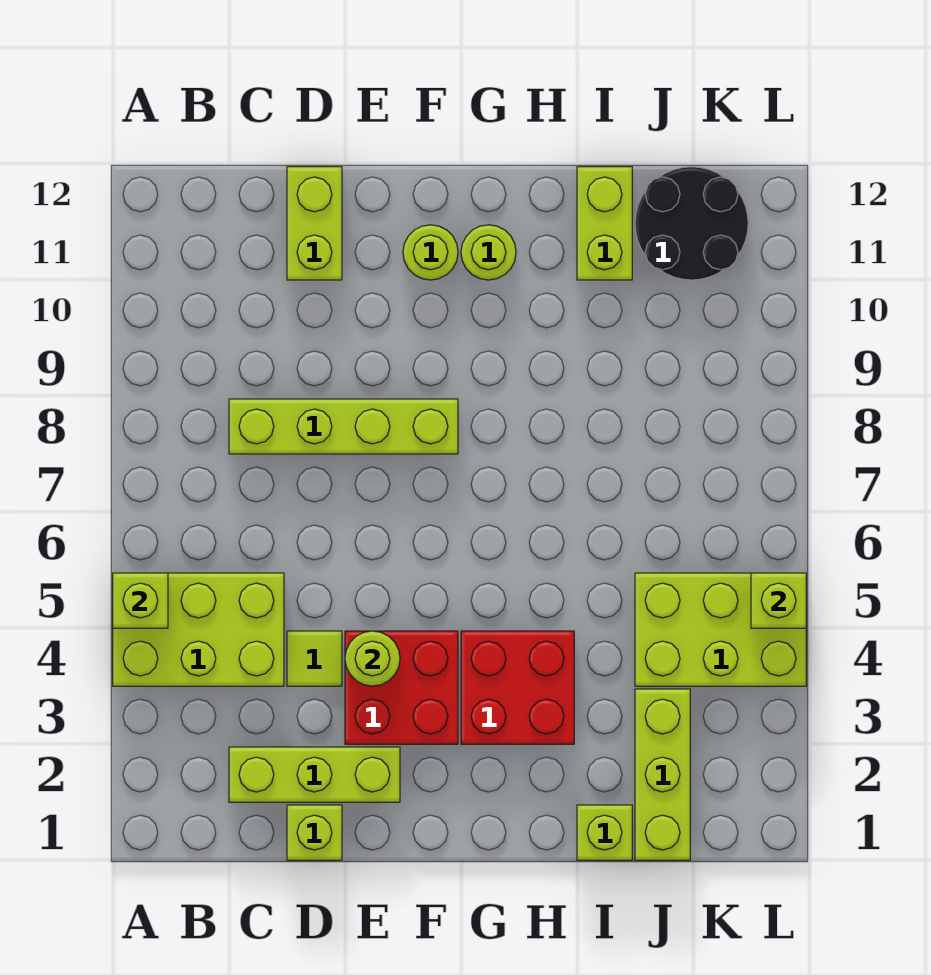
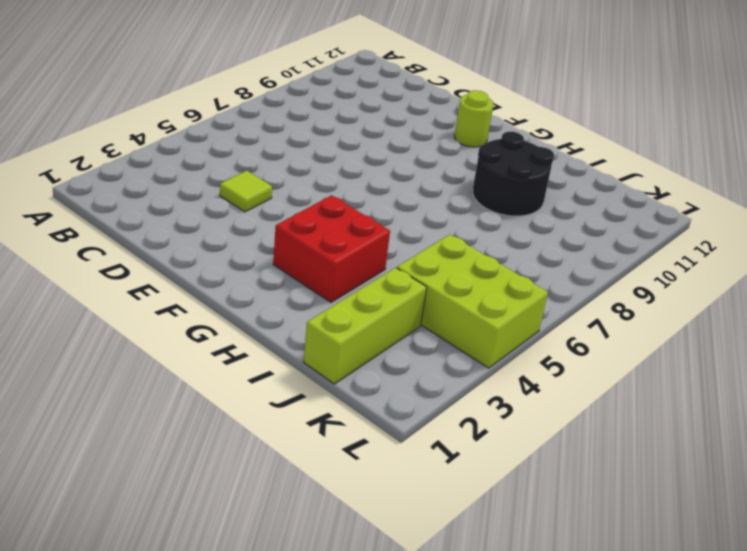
black round brick H9:I10 level 1 -> black round brick J11:K12 level 1
none -> lime brick A4:C5 level 1
none -> lime brick C2:E2 level 1
none -> lime brick C8:F8 level 1

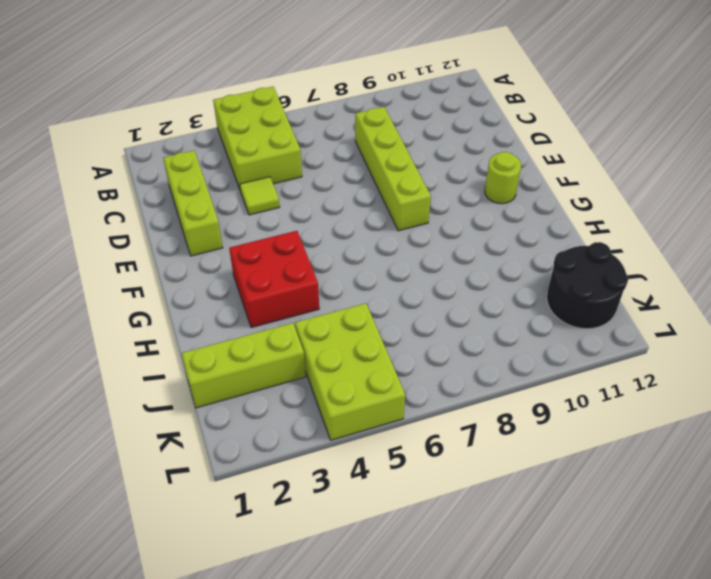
none -> lime brick D1 level 1
none -> lime brick D11:D12 level 1
none -> red brick E3:F4 level 1

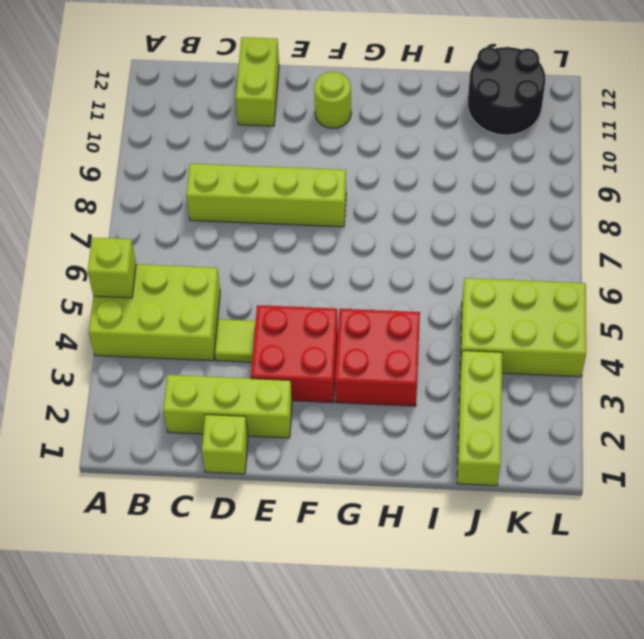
none -> lime round brick G11 level 1
none -> lime brick I1 level 1
none -> lime brick I11:I12 level 1

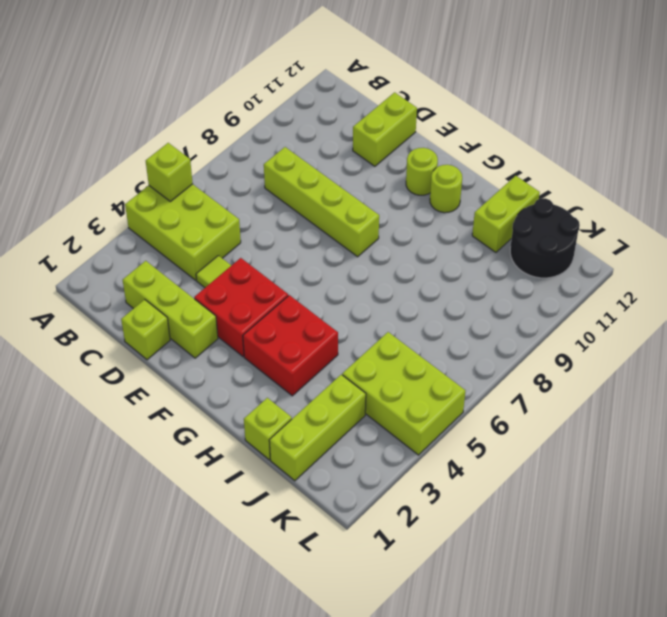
none -> lime round brick E4 level 2
none -> lime brick L5 level 2

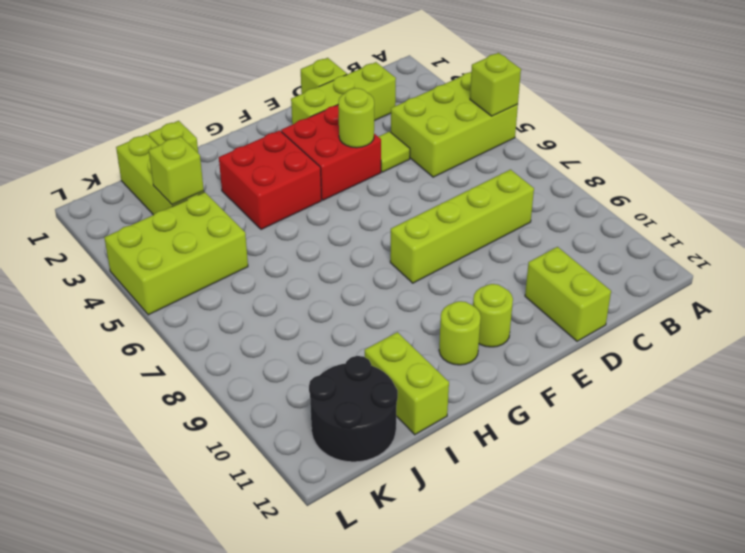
lime brick J3 level 2 -> lime brick L5 level 2

